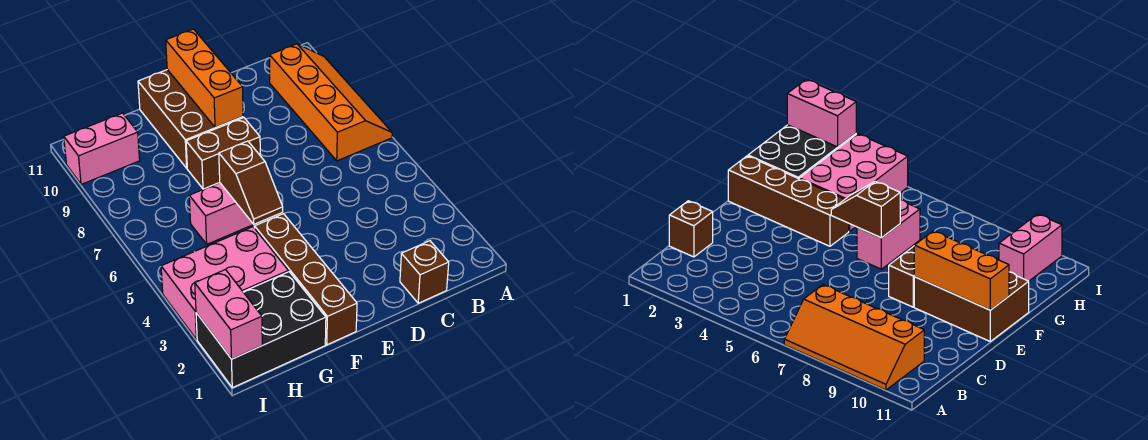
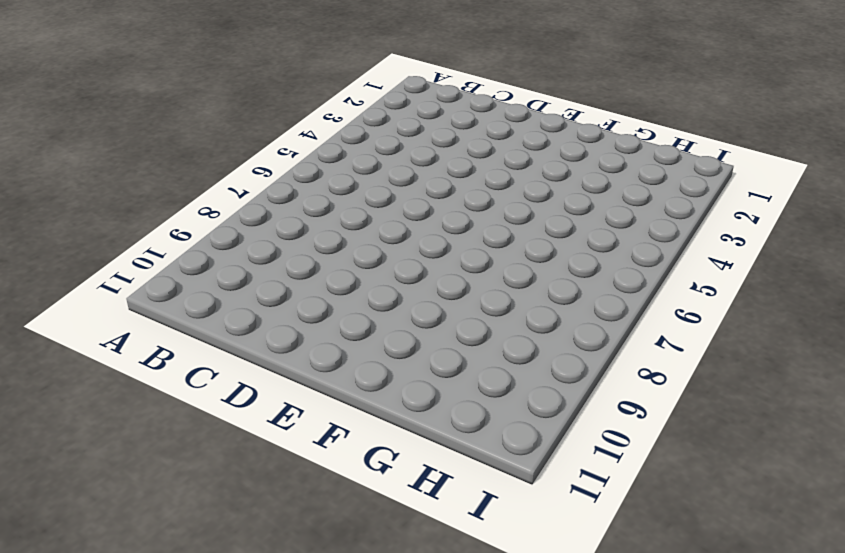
none -> orange slope A7:B10 level 1 top B
none -> brown brick C1 level 1
none -> brown brick E8:F8 level 1

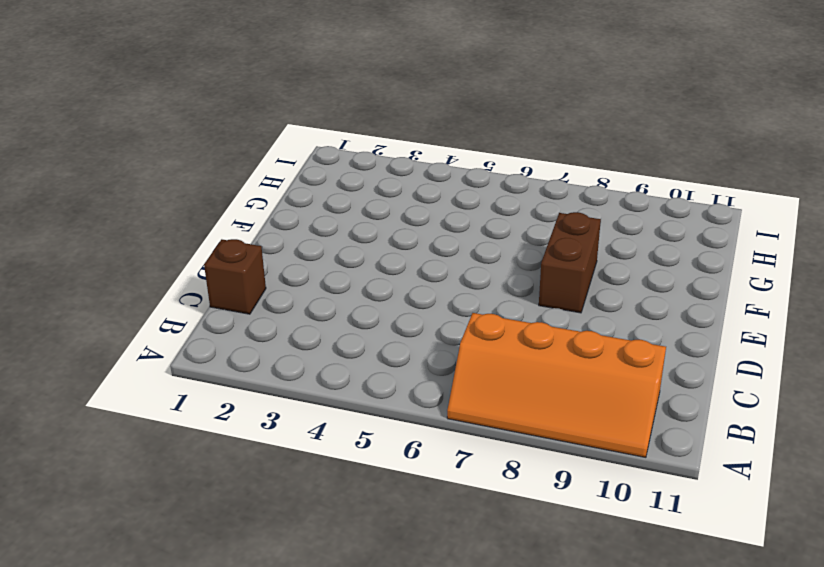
none -> brown brick E9:F11 level 1
none -> brown brick F1:F4 level 1
none -> pink brick F6:G6 level 1

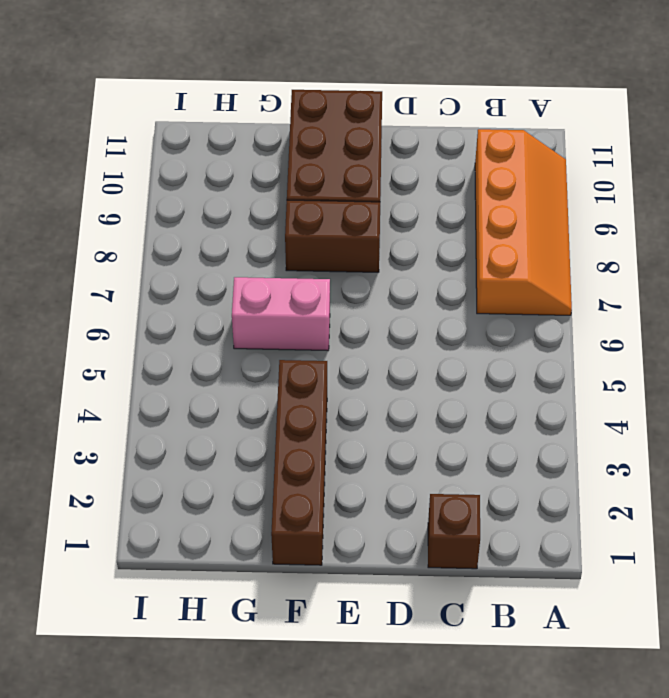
none -> black brick G1:I2 level 1
none -> pink brick G3:I4 level 1
none -> pink brick H10:I10 level 1

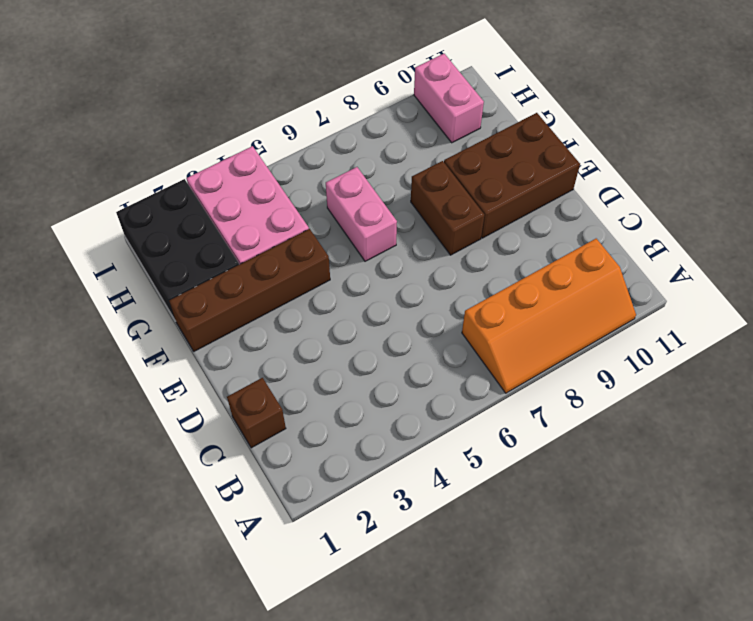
none -> orange brick E9:E11 level 2
none -> brown slope F5:F6 level 2 top 6
none -> pink brick I1:I2 level 2

